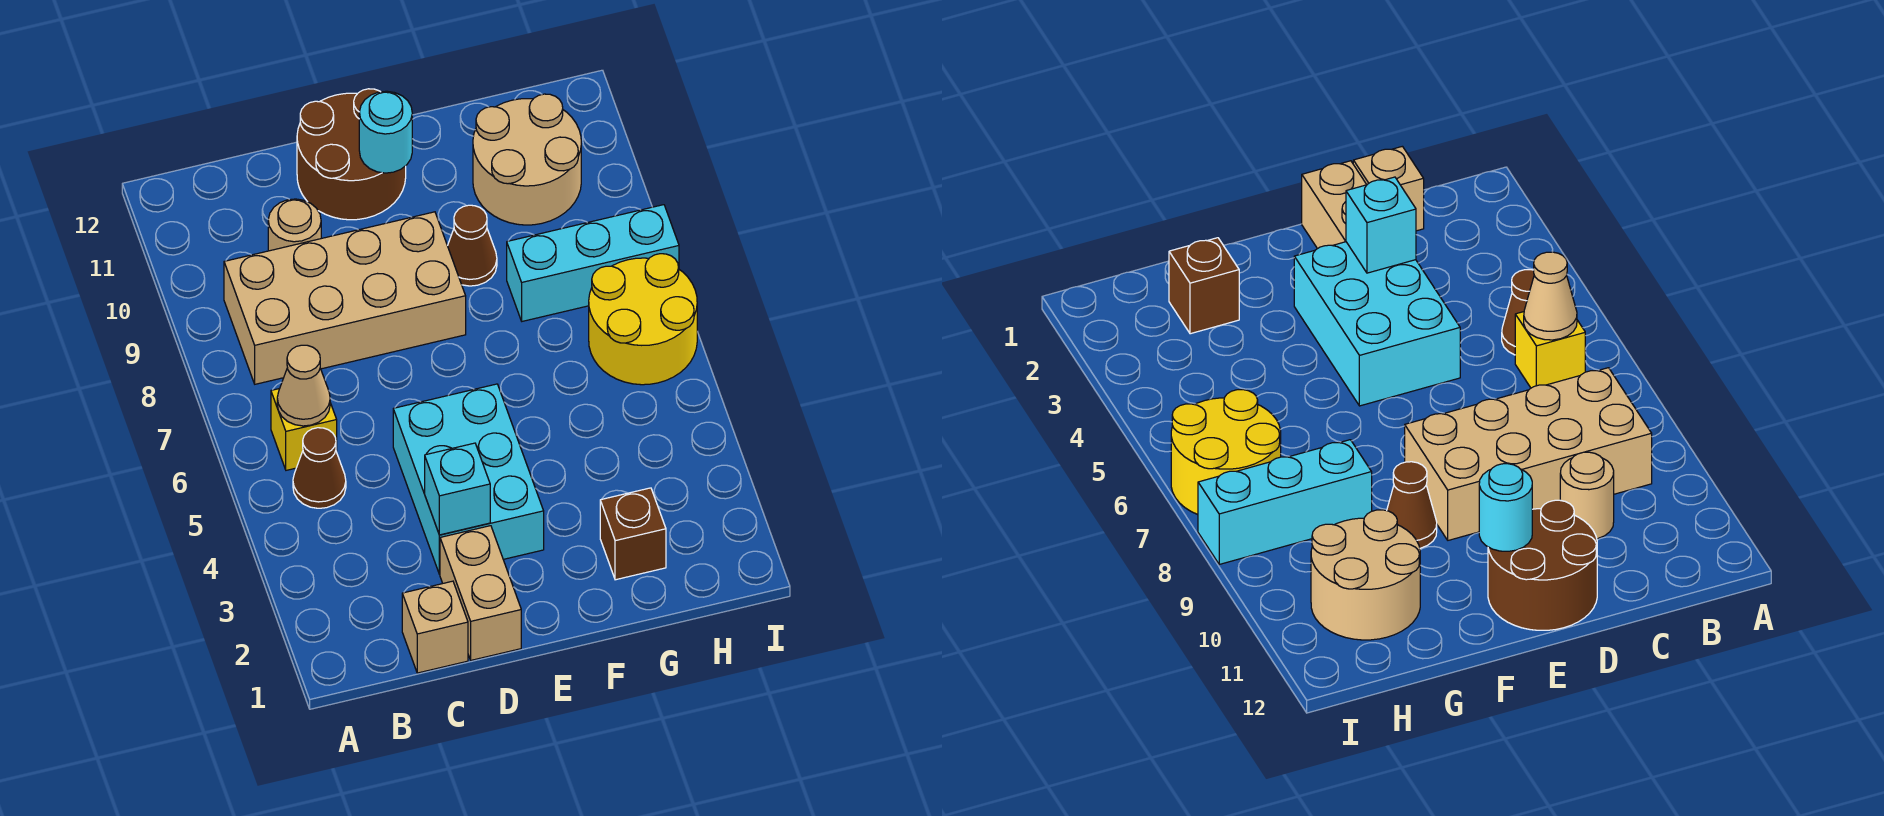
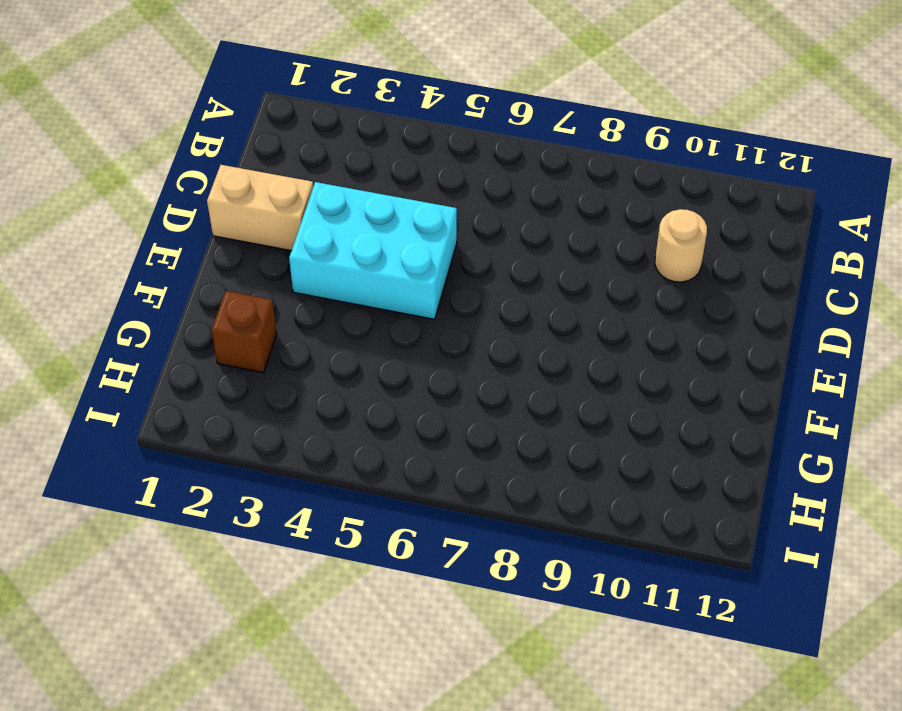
none -> brown cone B5 level 1
none -> yellow brick B6 level 1
none -> tan brick B8:E9 level 1

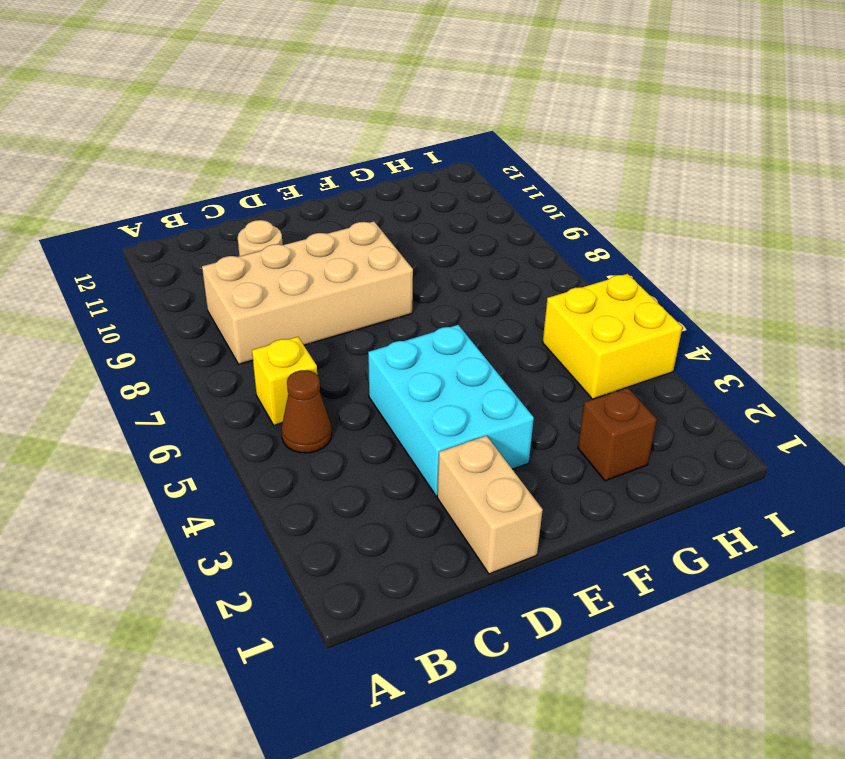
yellow brick H4:I5 level 1 -> none
none -> tan brick C1 level 1
none -> brown round brick D11:E12 level 1
none -> brown cone F9 level 1

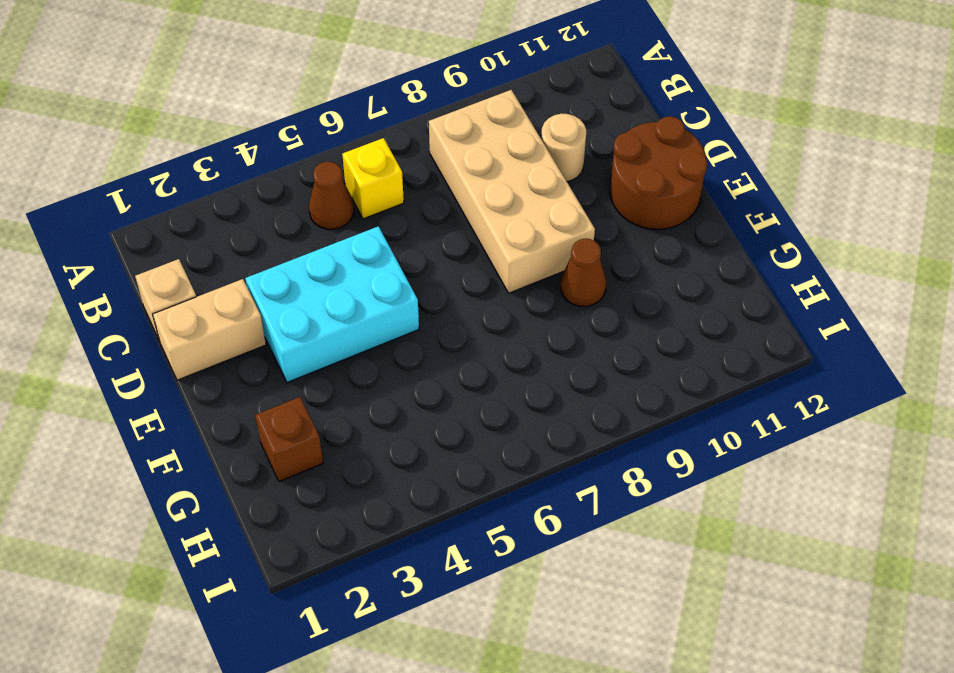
none -> cyan brick G8:I8 level 1
none -> tan round brick G10:H11 level 1
none -> yellow round brick H6:I7 level 1

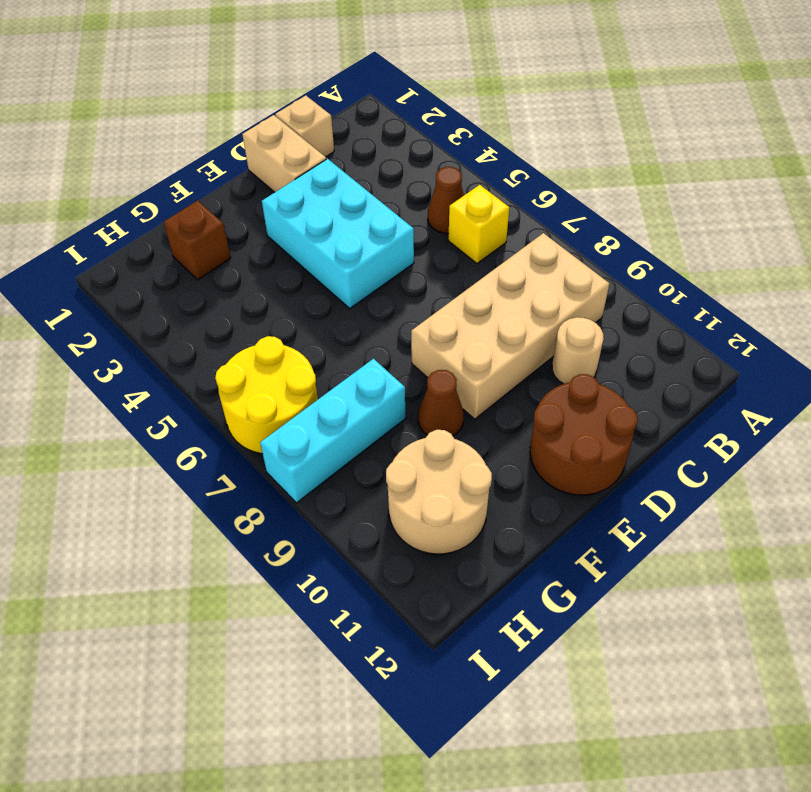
none -> tan cone B6 level 2
none -> cyan brick D3 level 2
none -> cyan round brick E11 level 2

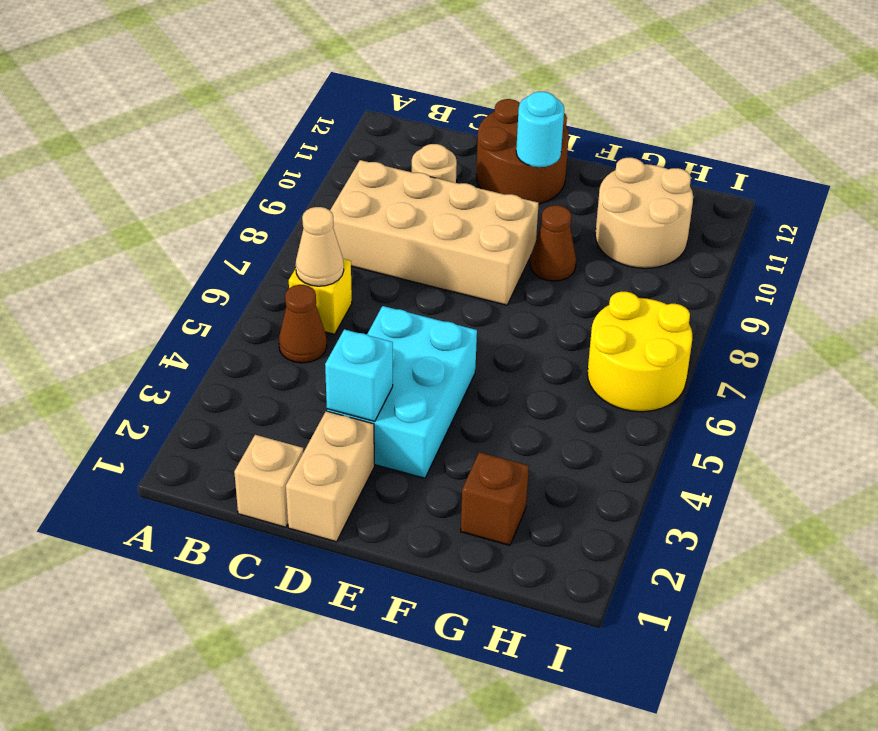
none -> cyan brick G8:I8 level 1

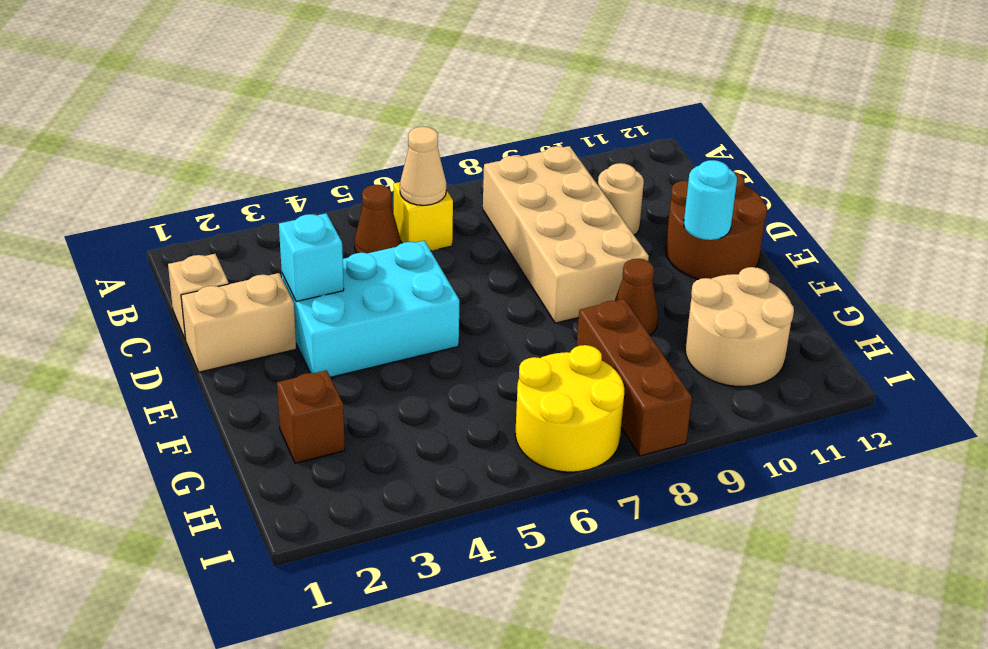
brown brick G8:I8 level 1 -> cyan brick G8:I8 level 1

